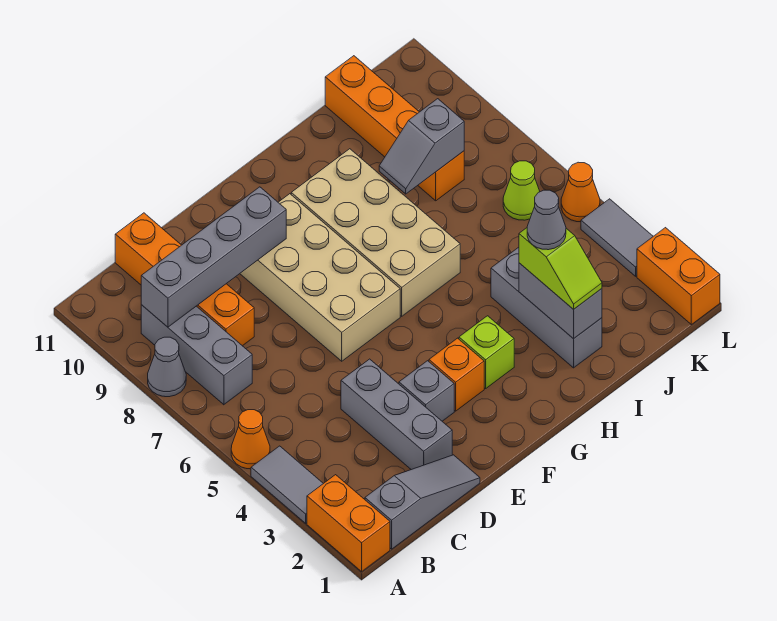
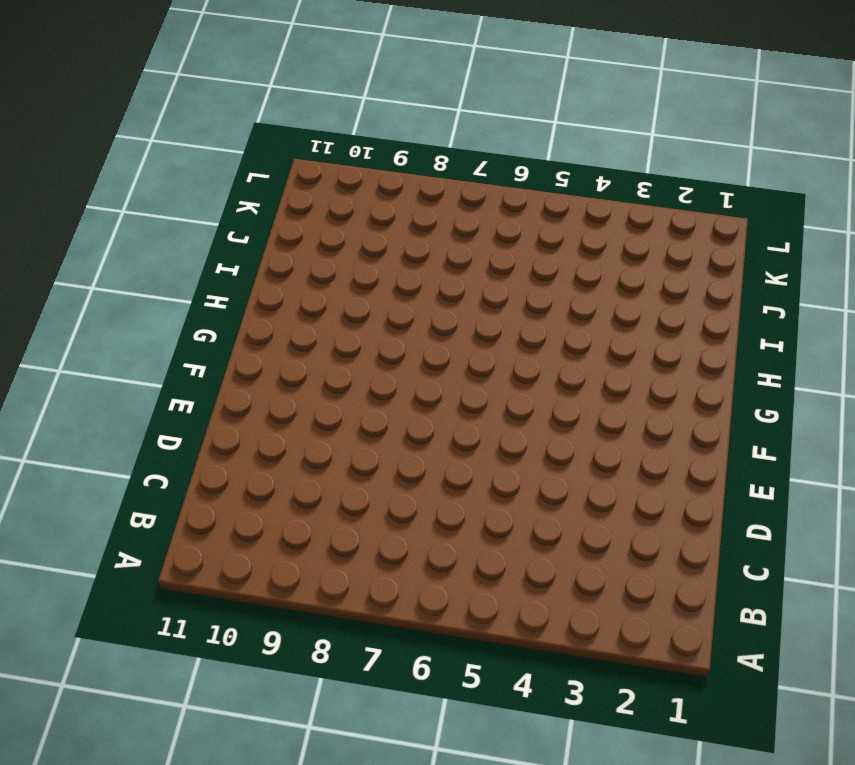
none -> orange brick A1:A2 level 1
none -> grey tile A3:A4 level 1
none -> orange cone A5 level 1

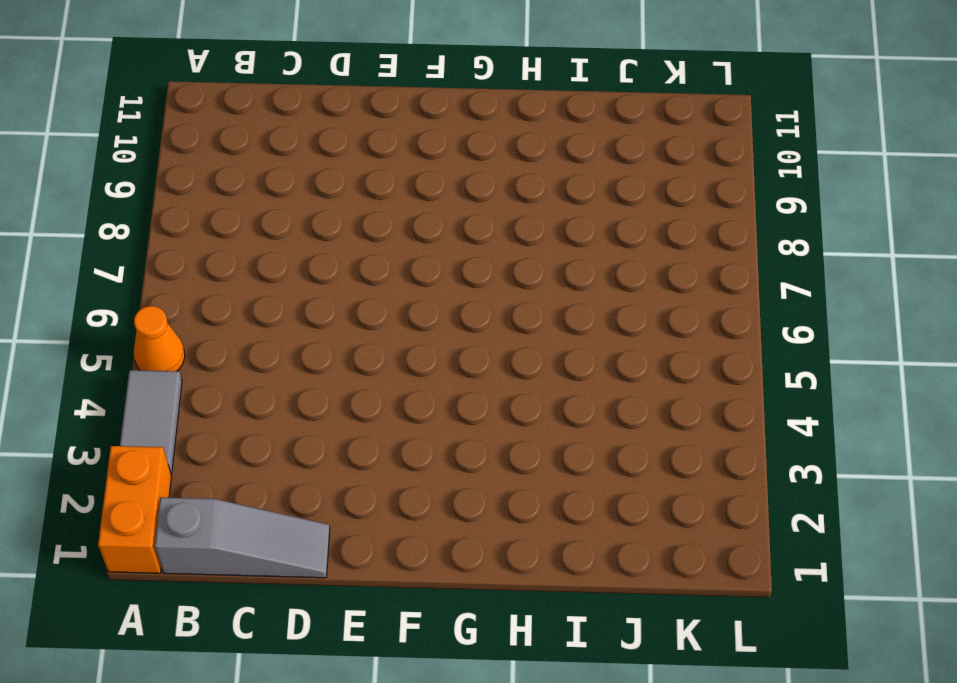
none -> grey cone A8 level 1
none -> grey brick B7:B9 level 1
none -> orange brick C8:C11 level 1

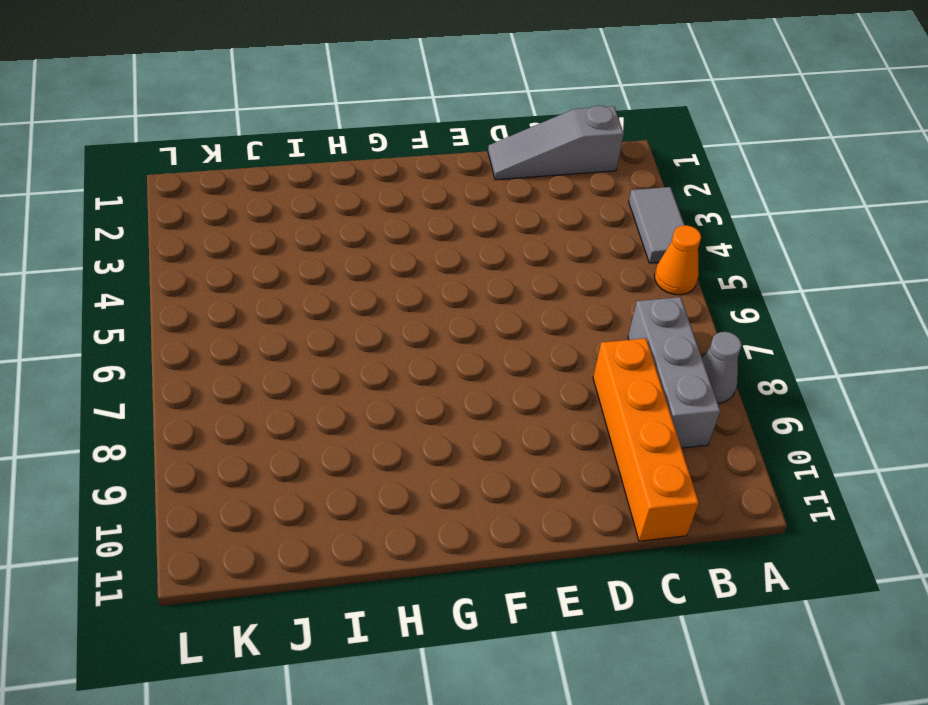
none -> orange brick A1:A2 level 1
none -> grey brick D2:D4 level 1
none -> grey brick E3 level 1

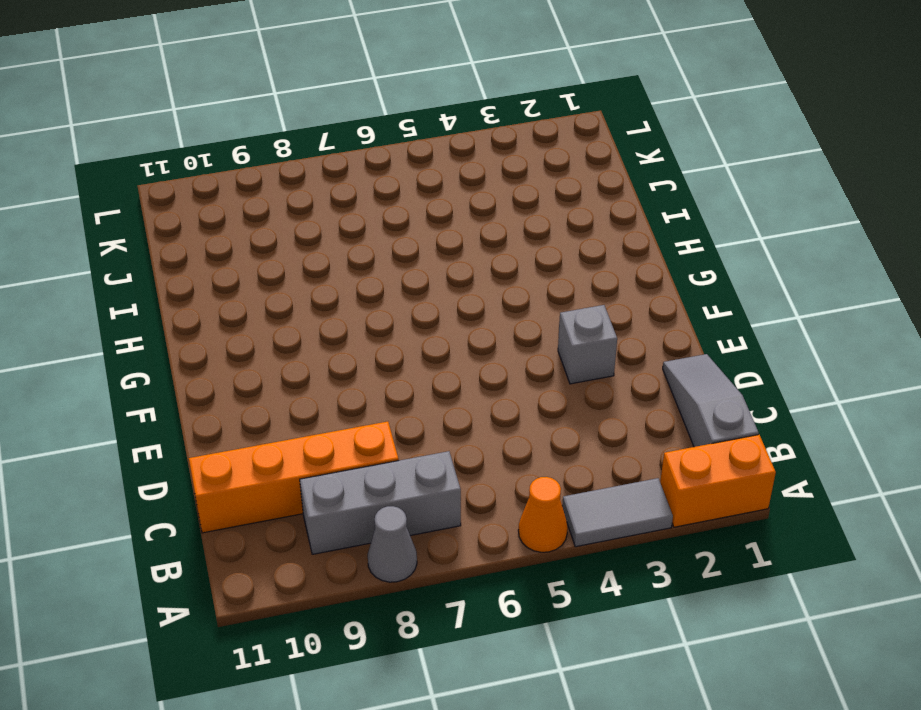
none -> grey brick D2:D4 level 1
none -> tan brick E6:F9 level 1
none -> orange brick F3 level 1

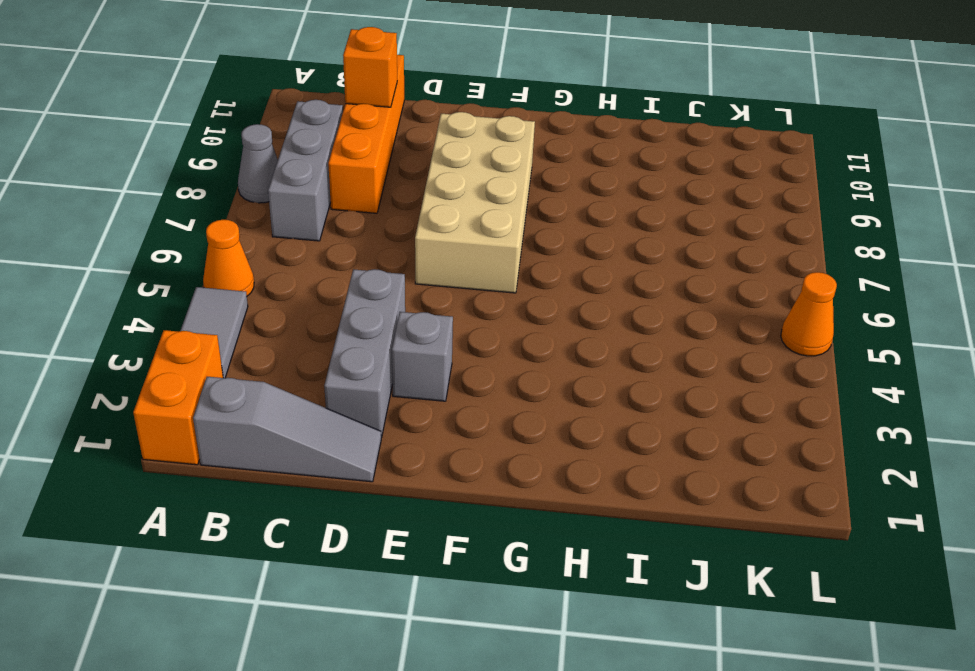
orange brick C10 level 2 -> orange brick F3 level 1
none -> lime brick G3 level 1
none -> tan brick G6:H9 level 1
none -> grey brick I2:I4 level 1

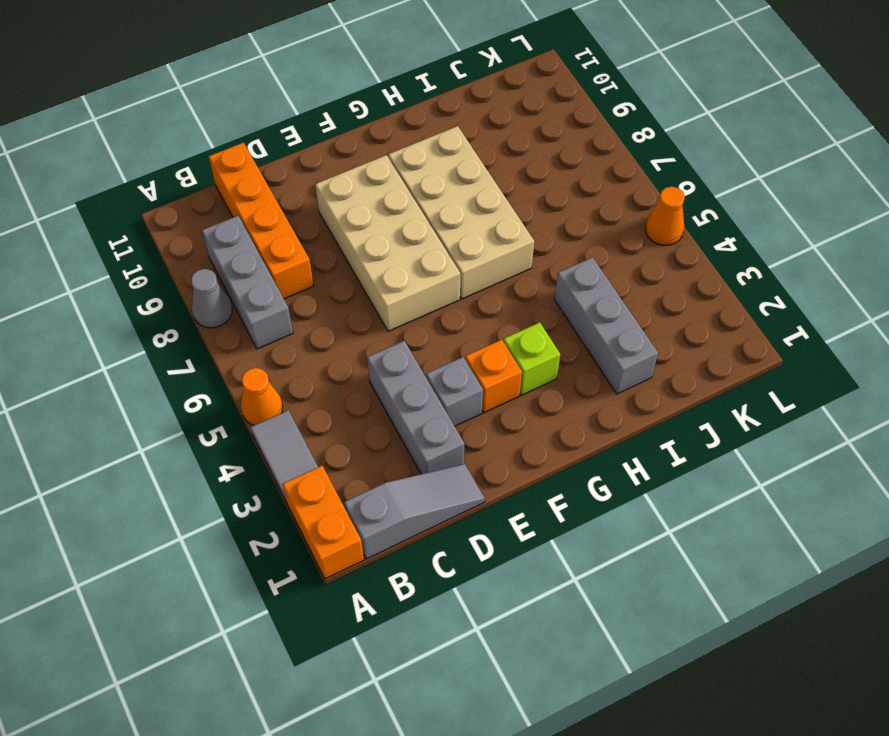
none -> orange brick J8:J11 level 1
none -> lime cone K6 level 1
none -> orange brick L1:L2 level 1

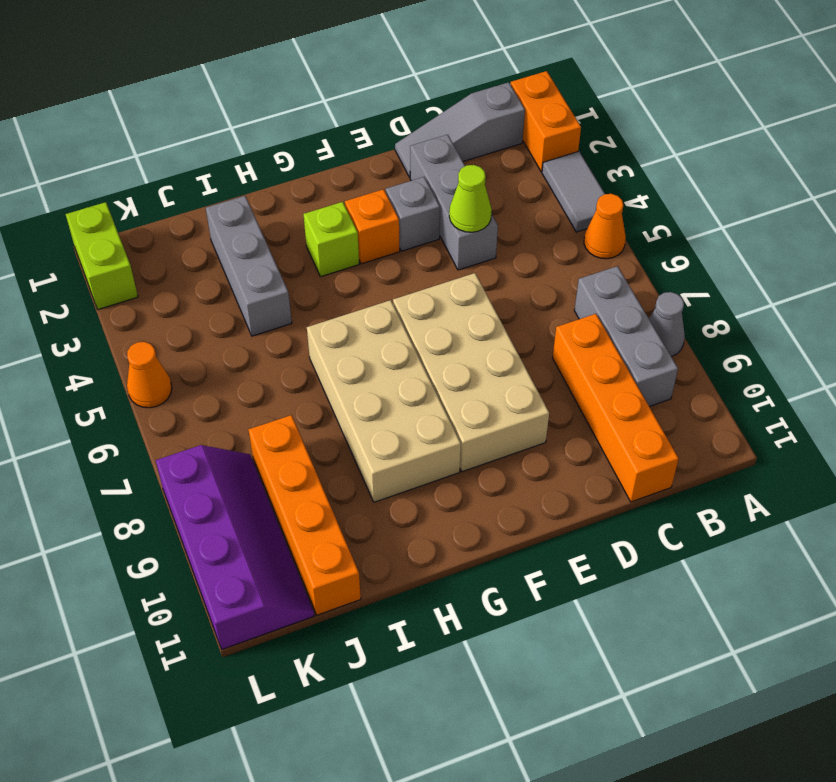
lime cone D4 level 2 -> lime cone K6 level 1
purple slope K8:L11 level 1 top L -> none
lime brick L1:L2 level 1 -> orange brick L1:L2 level 1
none -> grey tile L3:L4 level 1
none -> grey brick B9:E9 level 2
none -> grey brick I2:I3 level 2

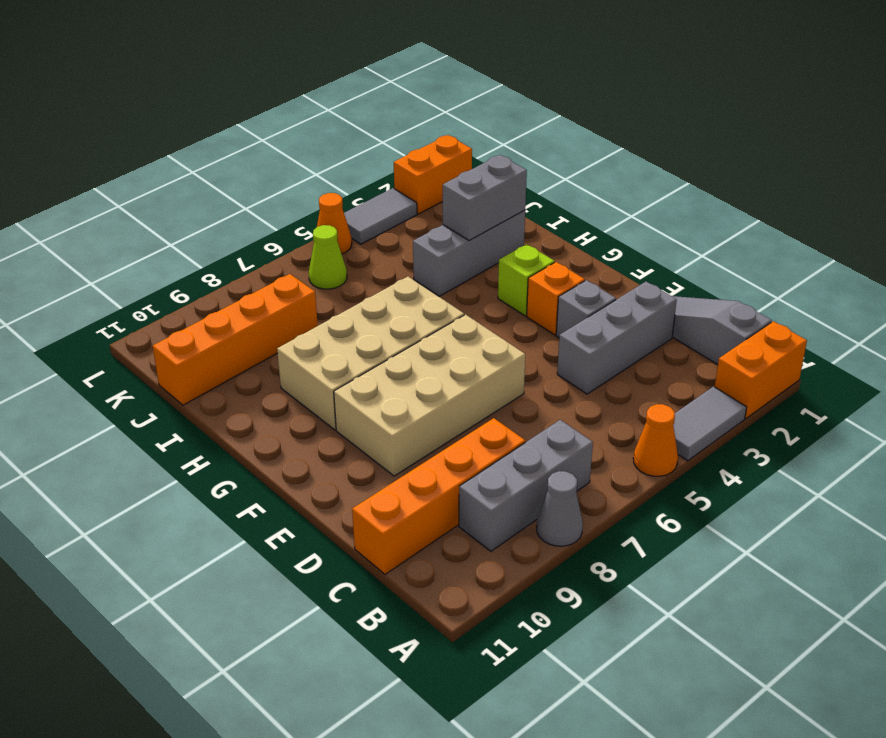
none -> grey brick B9:E9 level 2
none -> grey slope I8:J8 level 2 top J
none -> lime slope I2:I3 level 3 top 3

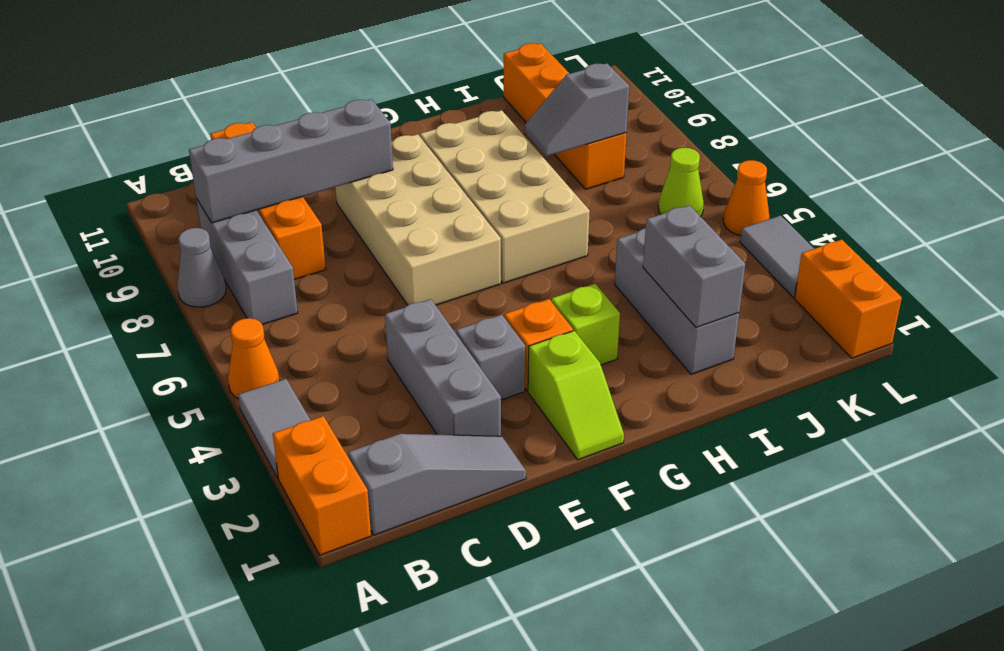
lime slope F1:F2 level 1 top 2 -> lime slope I2:I3 level 3 top 3
none -> grey cone I3 level 4

